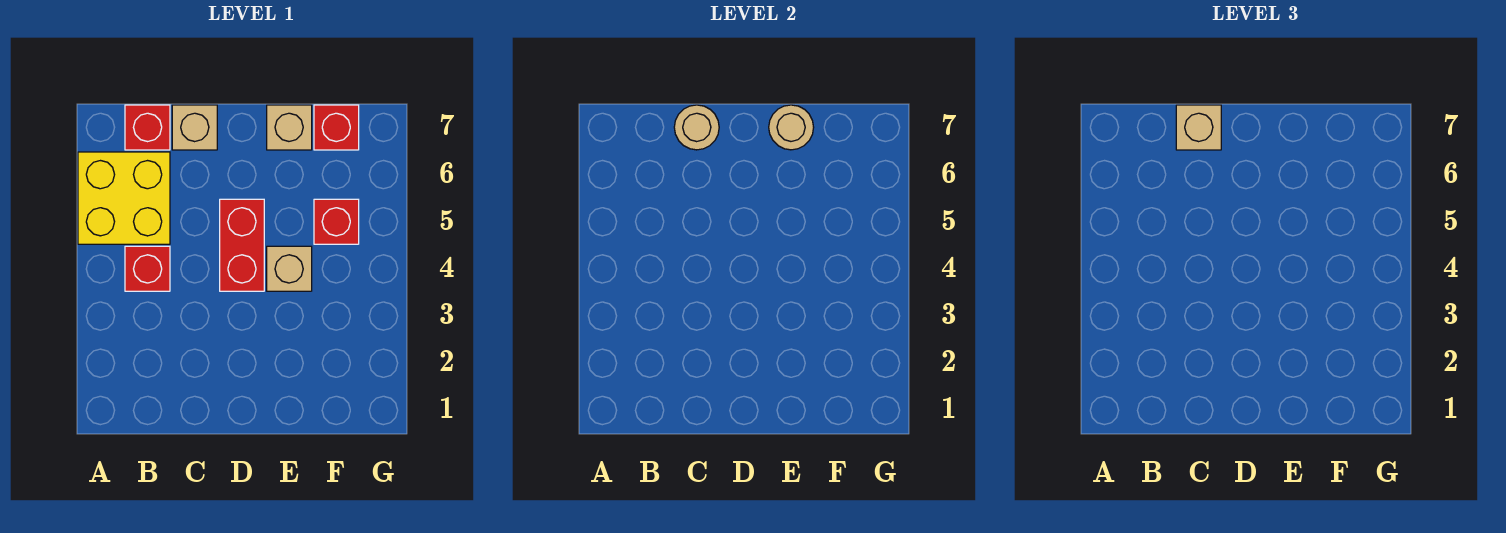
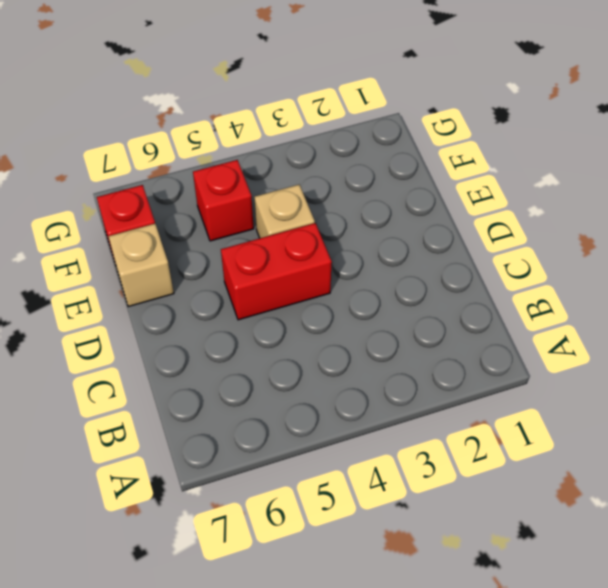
none -> yellow brick A5:B6 level 1
none -> red brick B4 level 1
none -> red brick B7 level 1

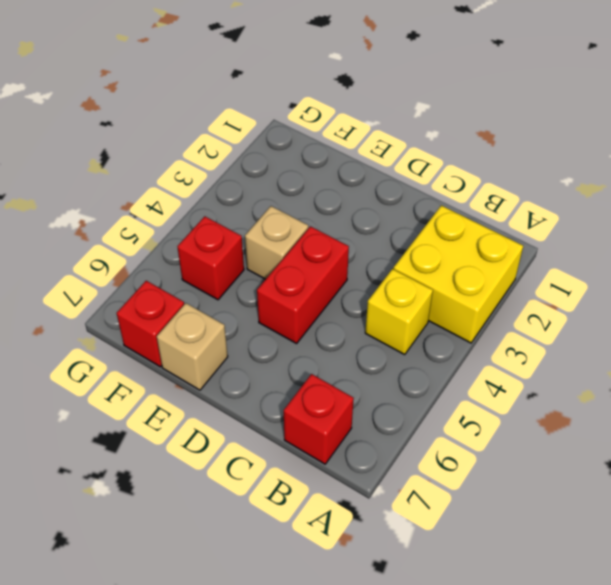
yellow brick A2:B3 level 1 -> yellow brick A5:B6 level 1
yellow brick B4 level 1 -> red brick B4 level 1
none -> tan brick C7 level 1
none -> tan round brick C7 level 2
none -> tan round brick E7 level 2

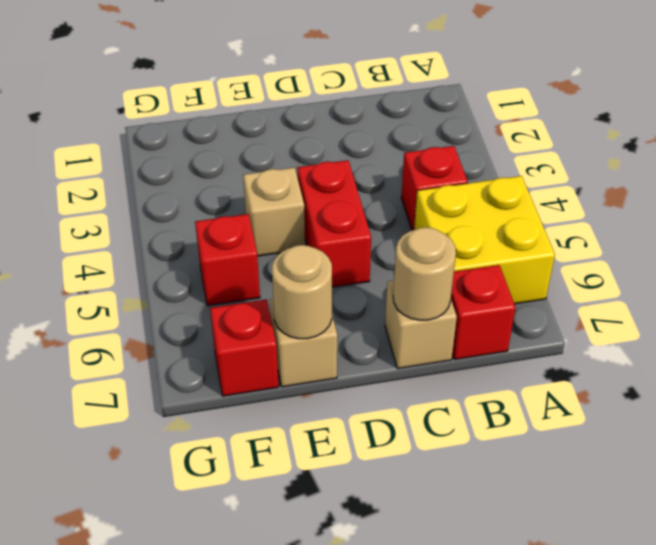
none -> tan brick C7 level 3

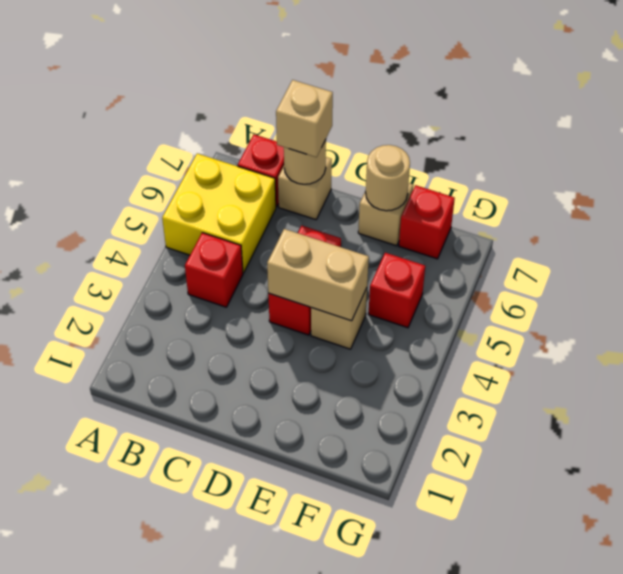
tan brick D4:E4 level 2 -> none

